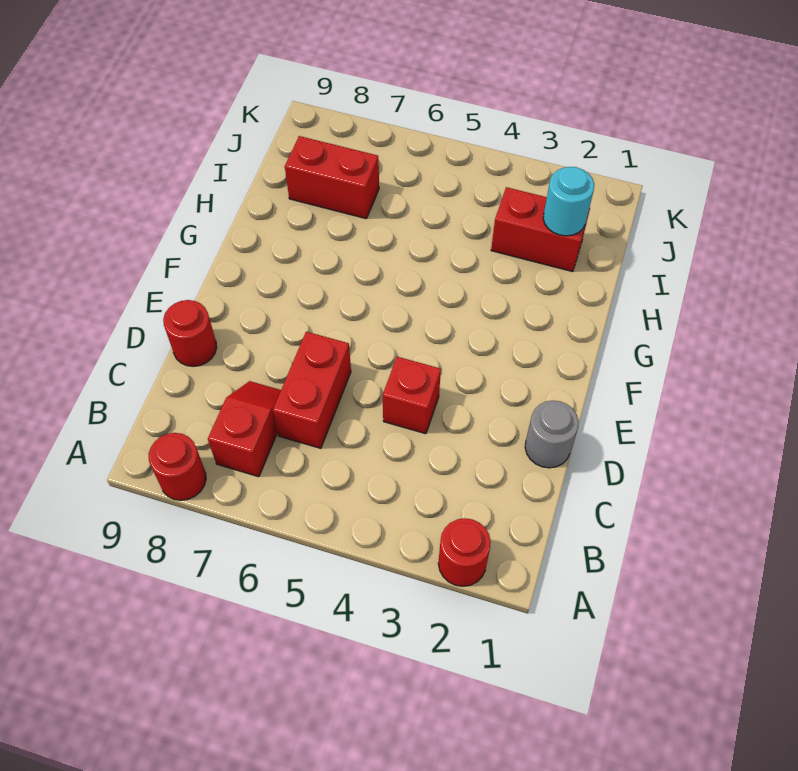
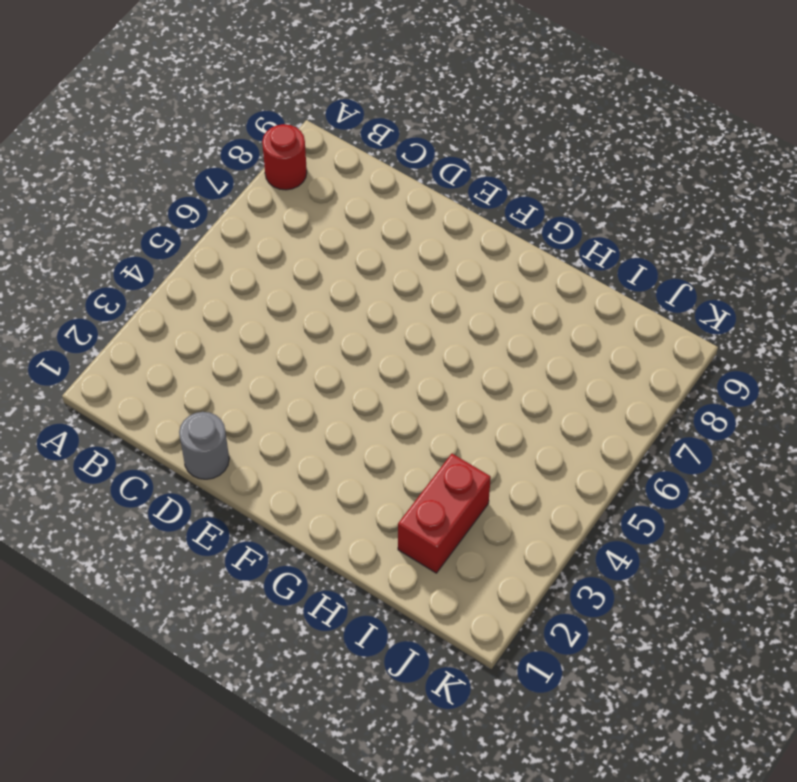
none -> red round brick A2 level 1
none -> red slope B7:C7 level 1 top B

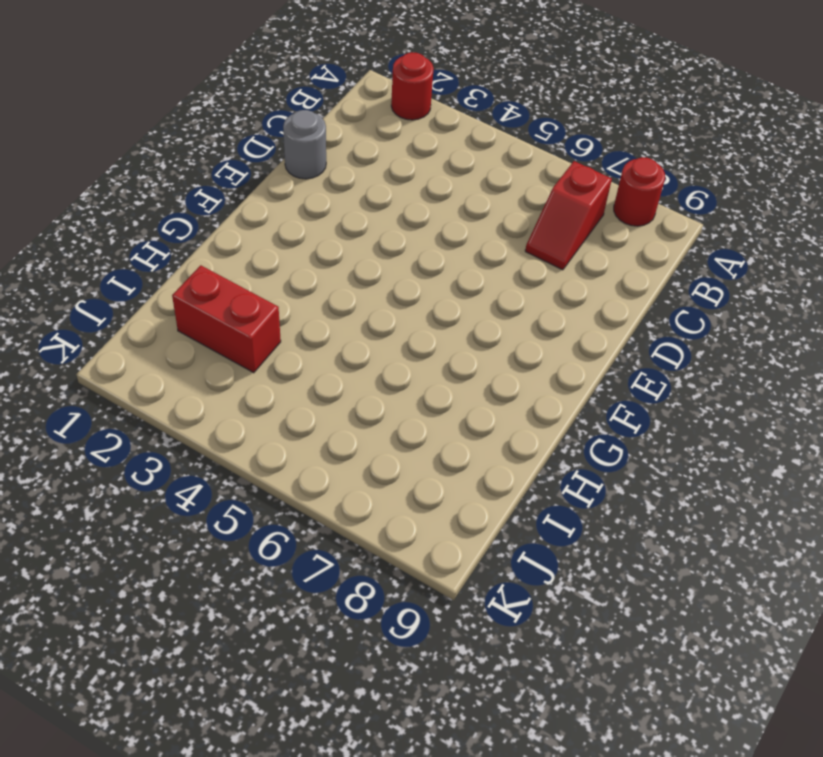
none -> red brick C6:D6 level 1
none -> red brick D4 level 1

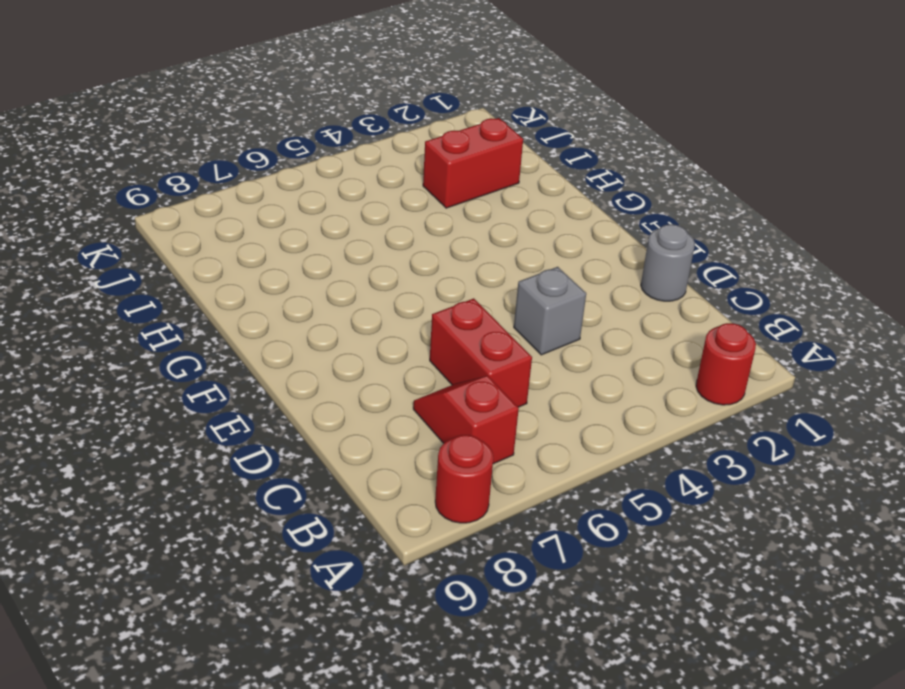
grey brick D4 level 1 -> red brick D4 level 1
none -> red round brick D9 level 1
none -> red brick I7:I8 level 1

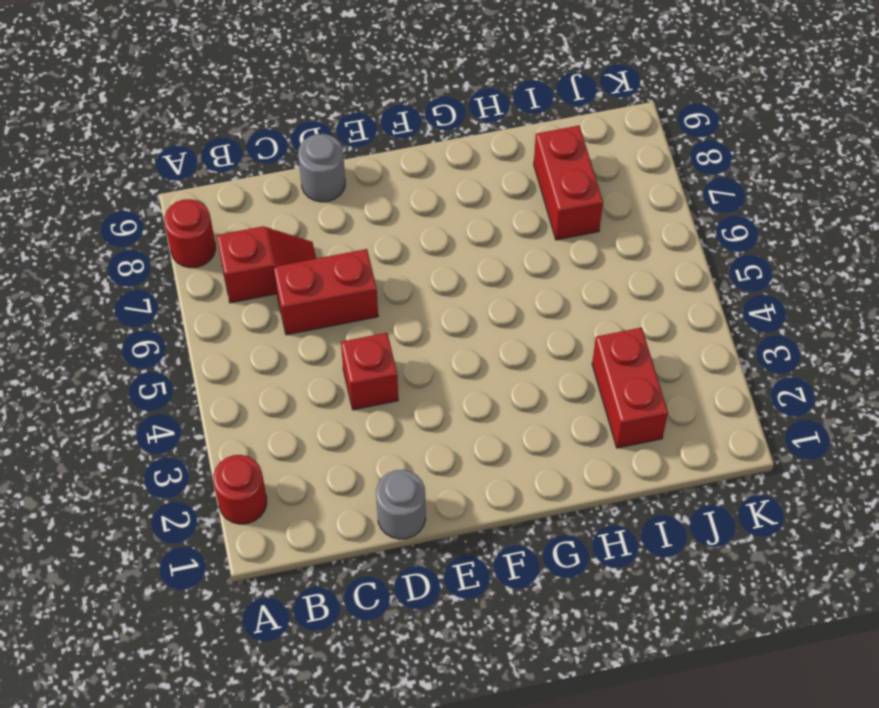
grey round brick D9 level 1 -> red round brick D9 level 1
none -> cyan round brick I2 level 2

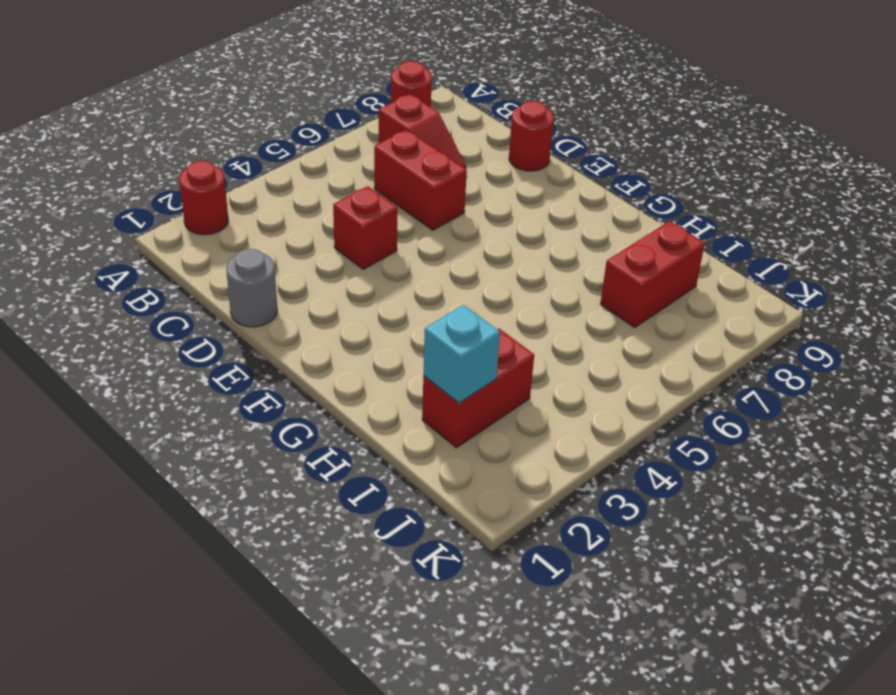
cyan brick I2 level 2 -> cyan round brick I2 level 2

